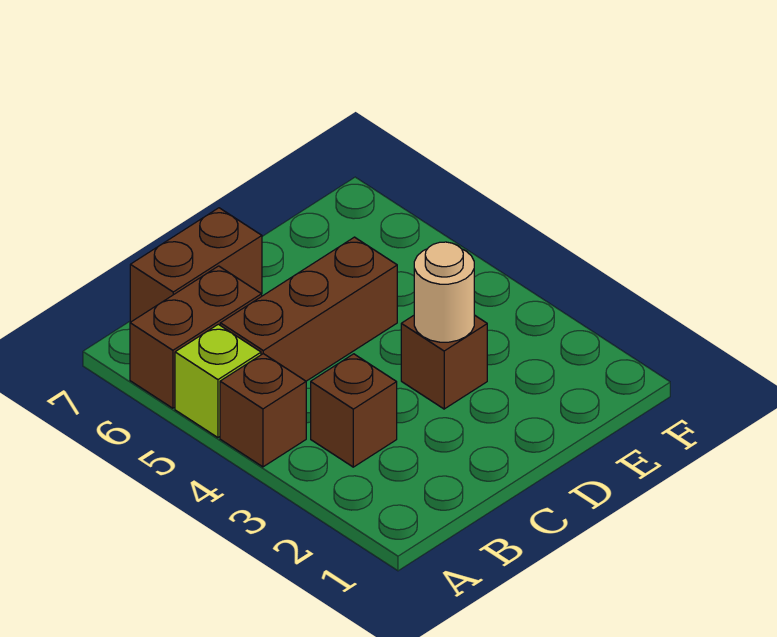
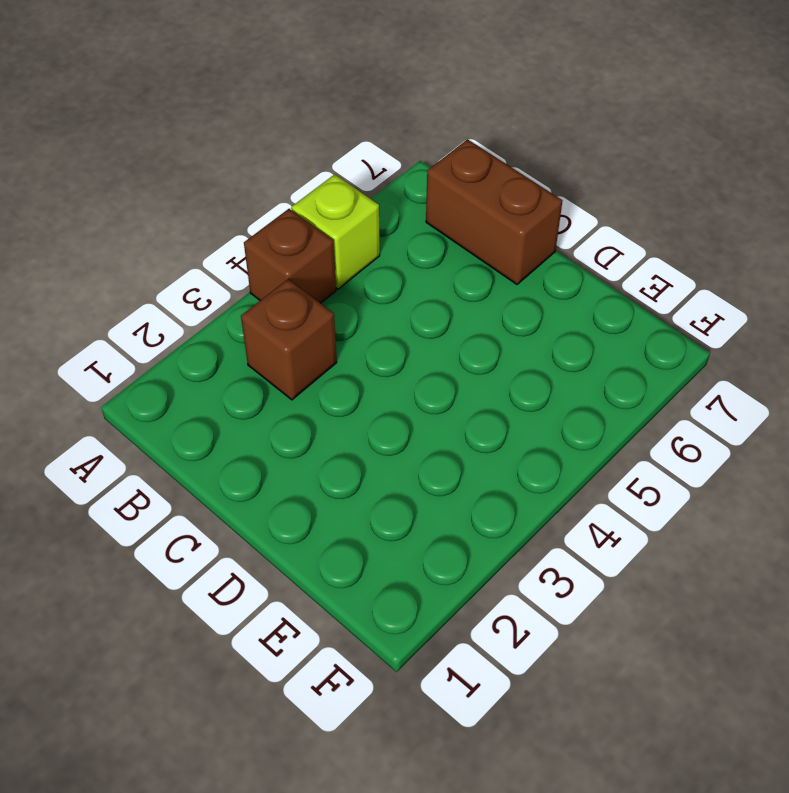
none -> brown brick A6:B6 level 1
none -> brown brick B5:D5 level 1

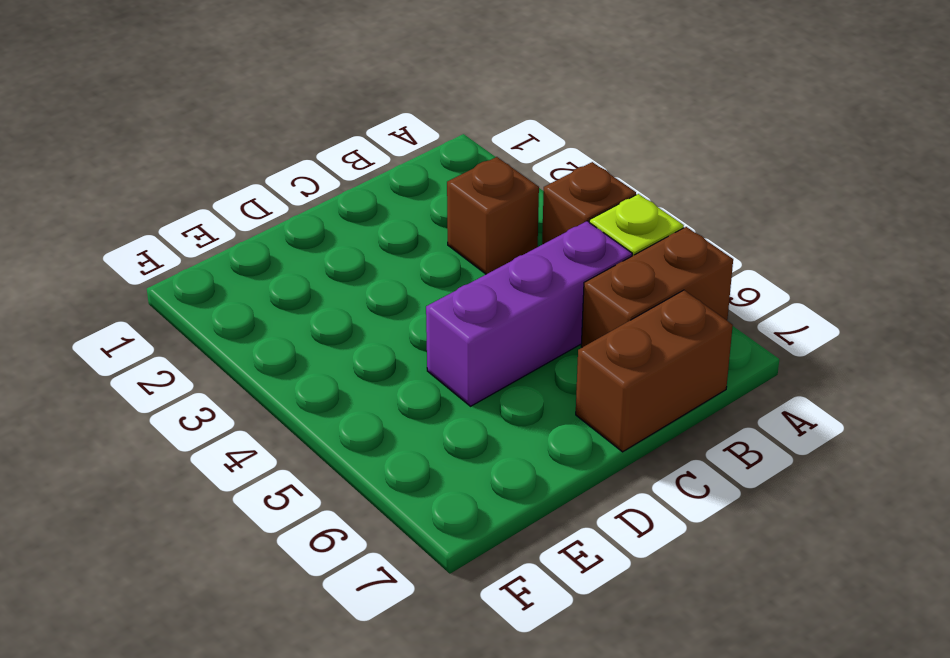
purple brick B5:D5 level 1 -> brown brick B5:D5 level 1
none -> brown brick D3 level 1
none -> tan round brick D3 level 2

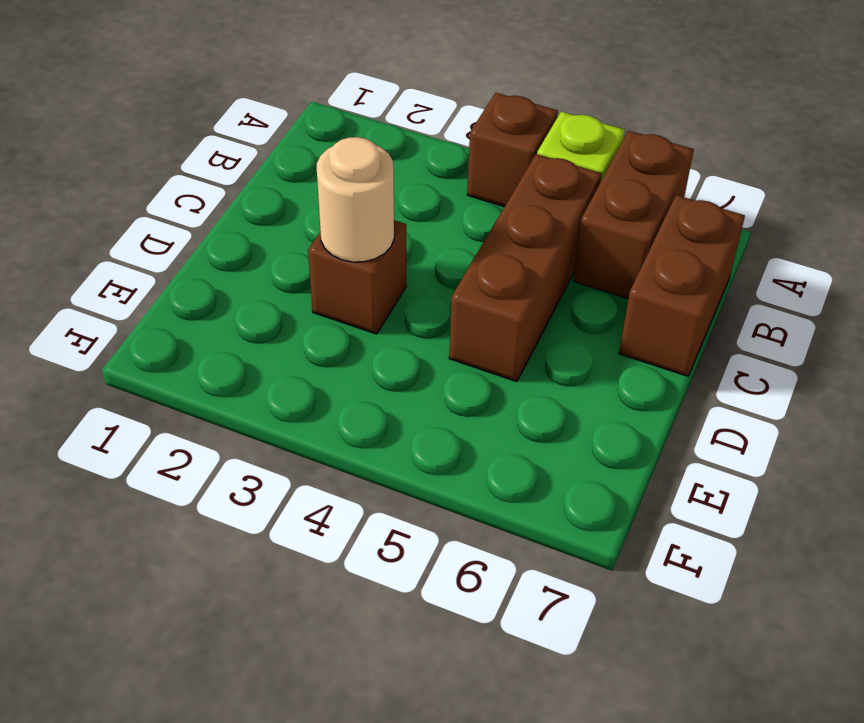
none -> brown brick B3 level 1

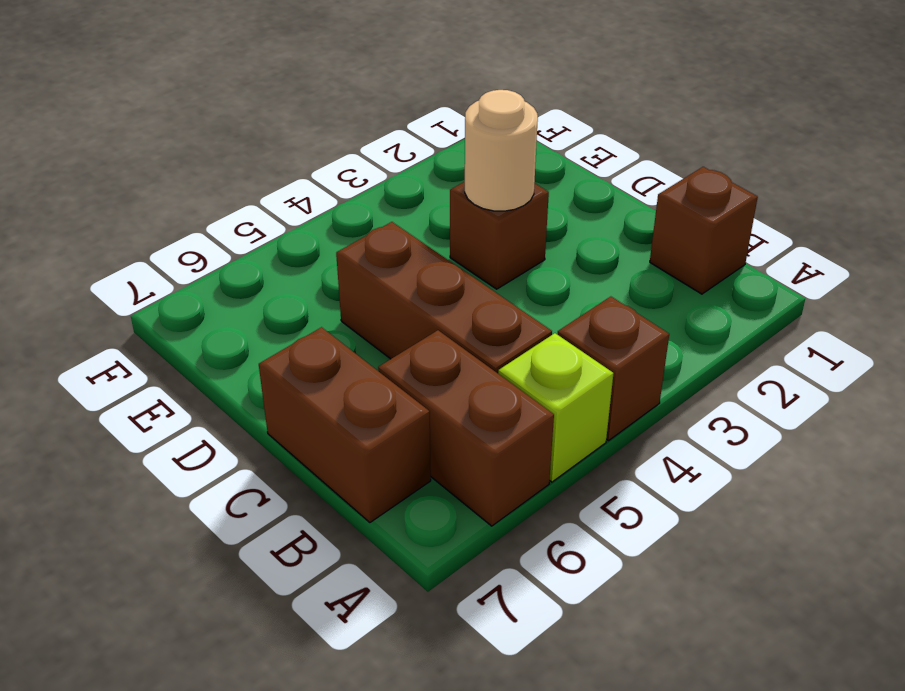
brown brick B1 level 1 -> brown brick B3 level 1

